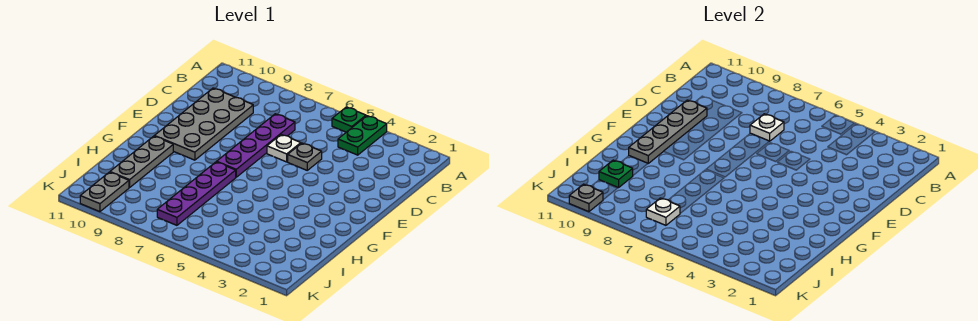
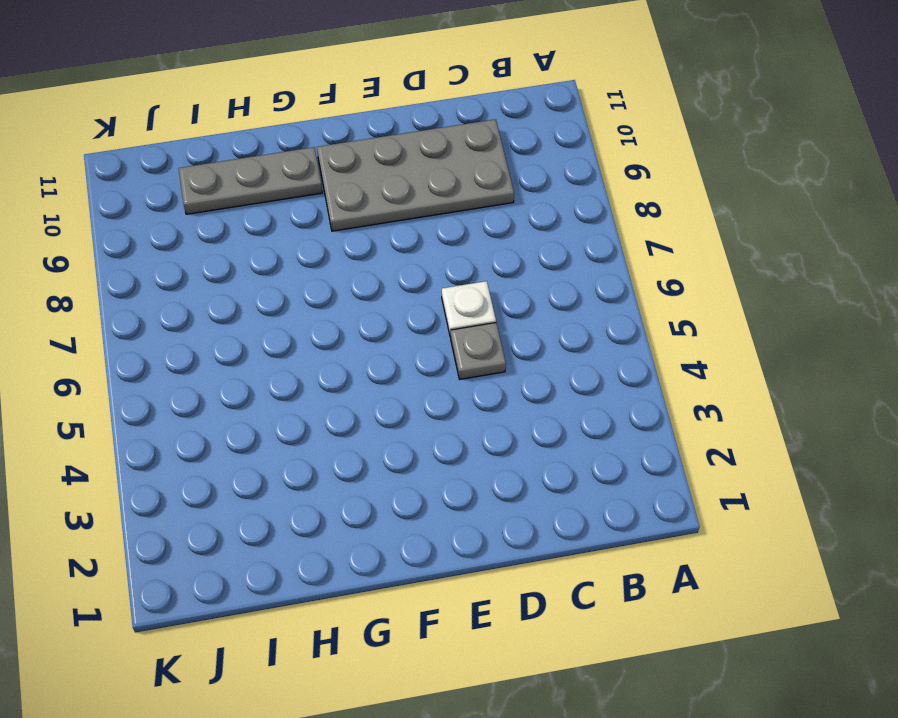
none -> green plate A4:B4 level 1
none -> green plate A5 level 1
none -> purple plate C7:F7 level 1

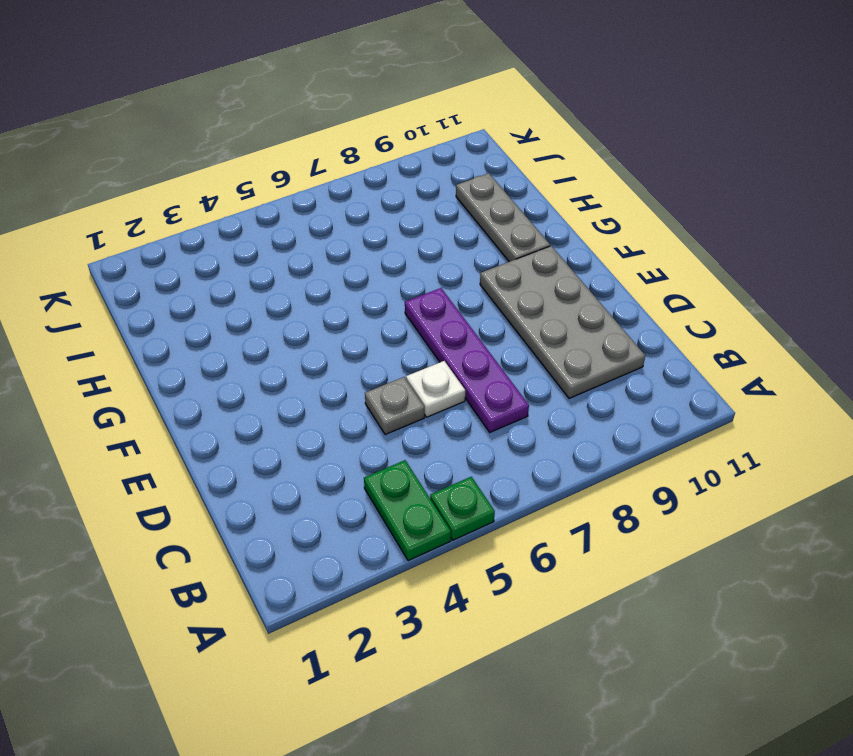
none -> purple plate G7:J7 level 1
none -> grey plate J10:K10 level 1
none -> white plate C7 level 2

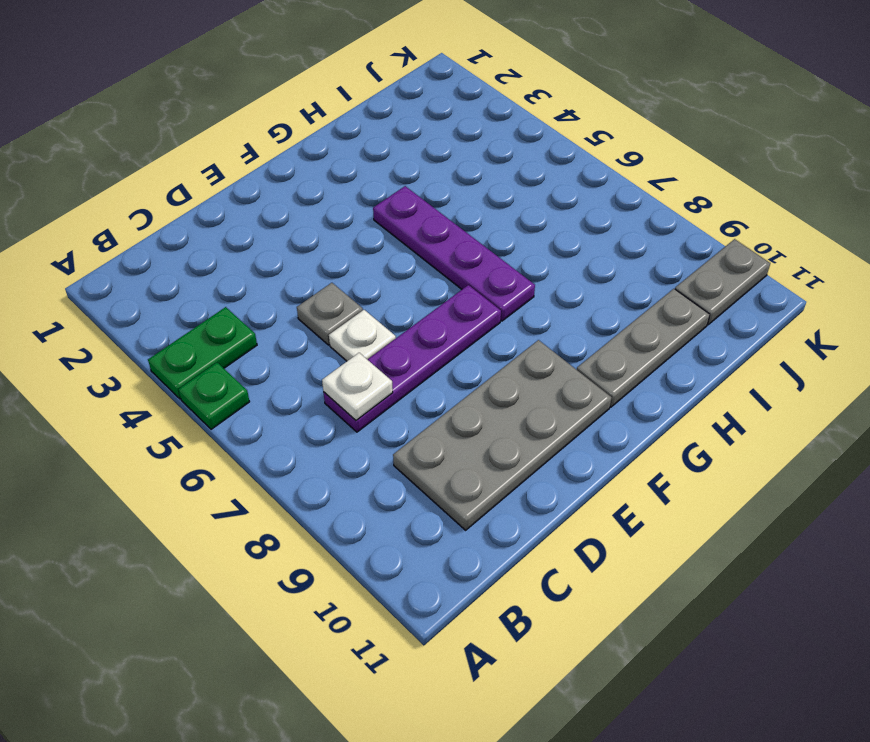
purple plate G4:G7 level 1 -> purple plate G7:J7 level 1
none -> grey plate D10:G10 level 2
none -> green plate I10 level 2
none -> white plate J7 level 2

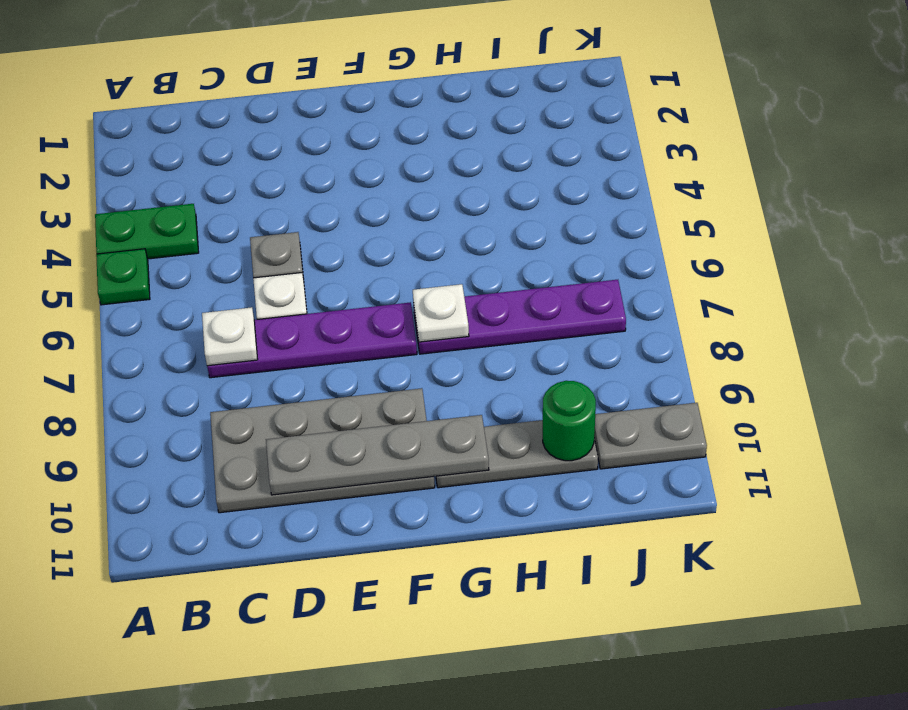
white plate G7 level 2 -> white plate J7 level 2
green round brick I10 level 2 -> green plate I10 level 2
none -> grey plate K10 level 2

